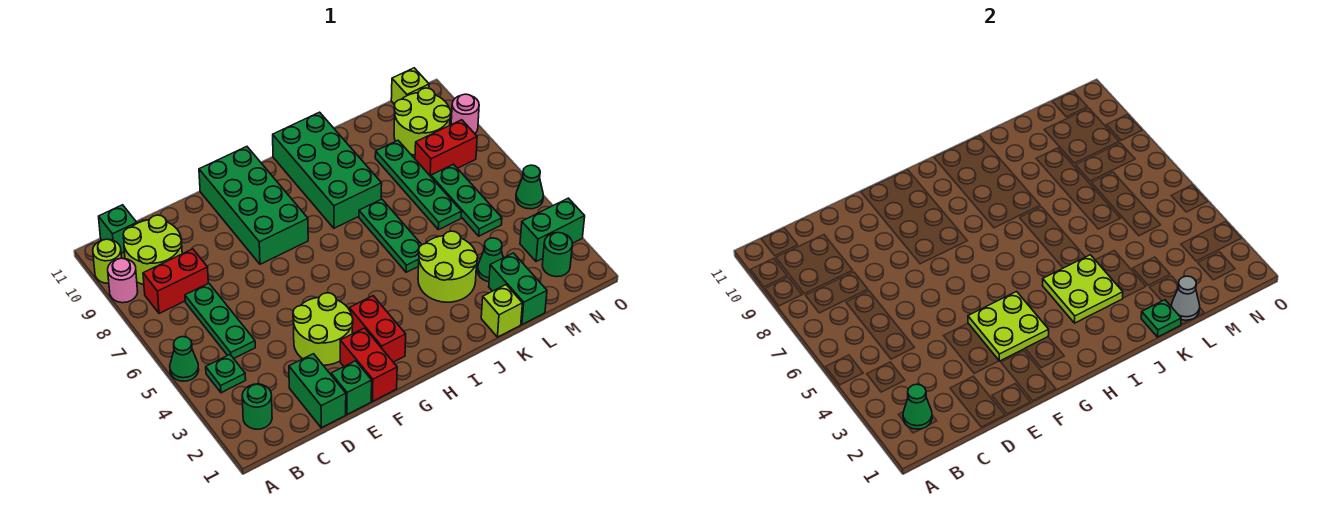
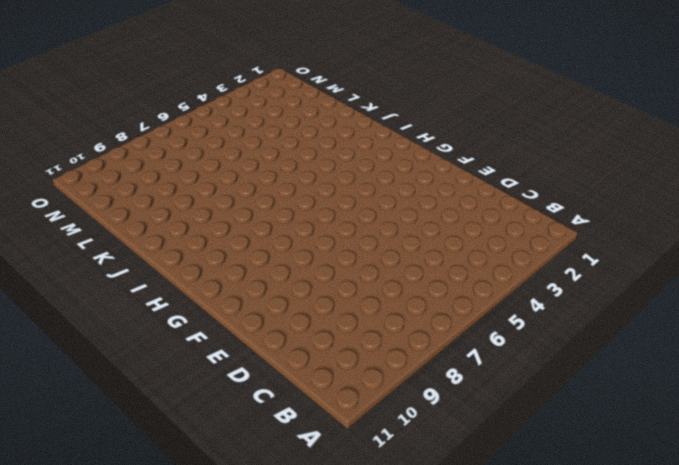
none -> green cone A5 level 1
none -> pink round brick A9 level 1
none -> lime round brick A10 level 1
none -> green round brick B2 level 1

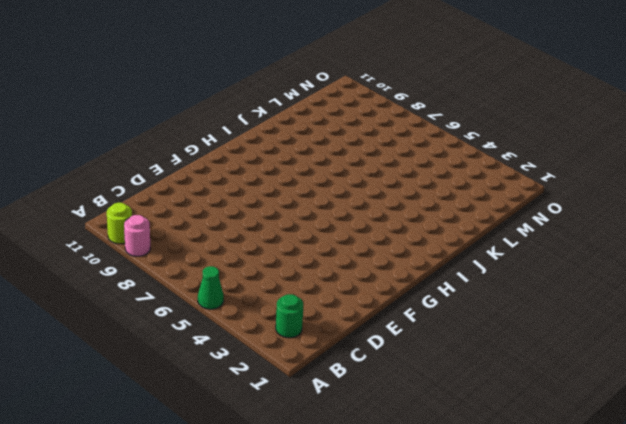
none -> green plate B4 level 1
none -> red brick B8:C8 level 1
none -> lime round brick B9:C10 level 1
none -> green brick B11 level 1

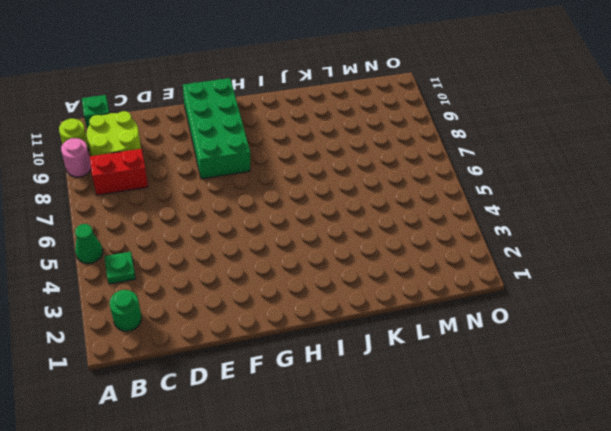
none -> green plate C5:C7 level 1
none -> green brick D1:D2 level 1
none -> green brick E1 level 1
none -> lime round brick E3:F4 level 1

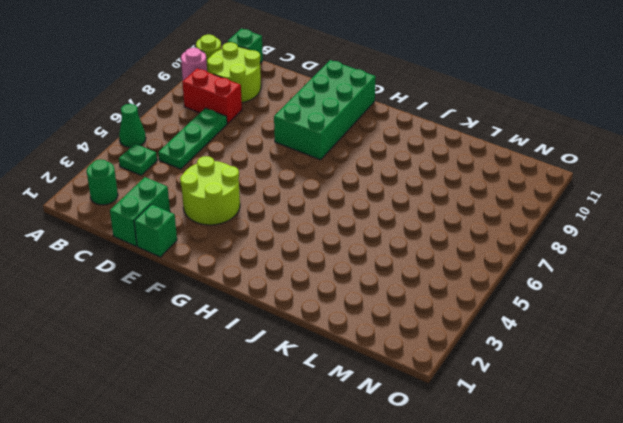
none -> red brick F1:F2 level 1
none -> red brick G2:G3 level 1
none -> green brick I8:J11 level 1
none -> lime round brick J3:K4 level 1

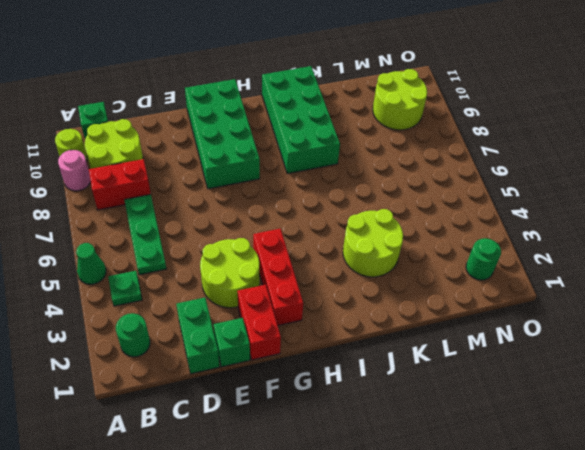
red brick G2:G4 level 1 -> red brick G2:G3 level 1
none -> green plate J5:J7 level 1
none -> lime brick K1 level 1
none -> green brick L1:L2 level 1
none -> green cone L3 level 1

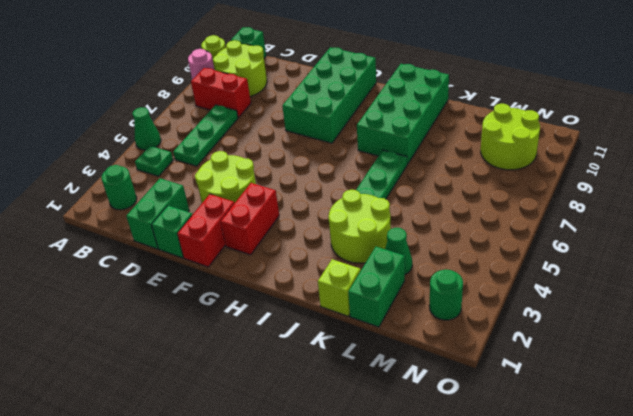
none -> green plate L6:L9 level 1
none -> green plate M5:M7 level 1
none -> red brick M8:N8 level 1
none -> green brick N3:O3 level 1

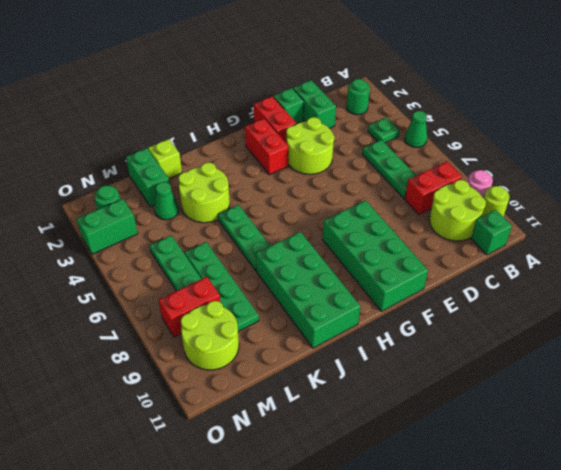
none -> lime brick N11 level 1
none -> green cone O5 level 1
none -> pink round brick O9 level 1
none -> green cone B2 level 2

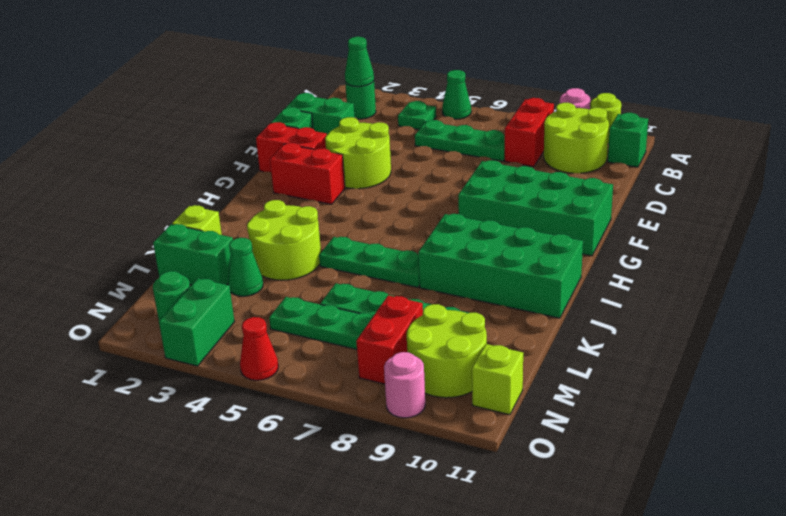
red cone O5 level 1 -> green cone O5 level 1
none -> lime plate F3:G4 level 2
none -> lime plate I3:J4 level 2
none -> green plate K1 level 2
none -> grey cone L1 level 2

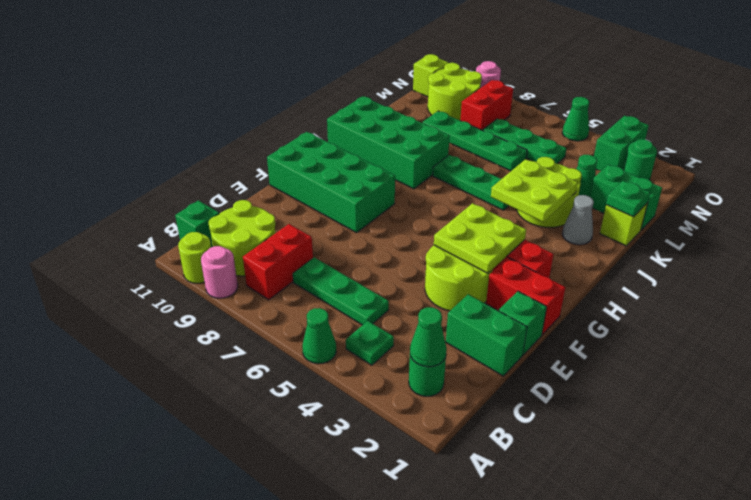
grey cone J2 level 1 -> grey cone L1 level 2

